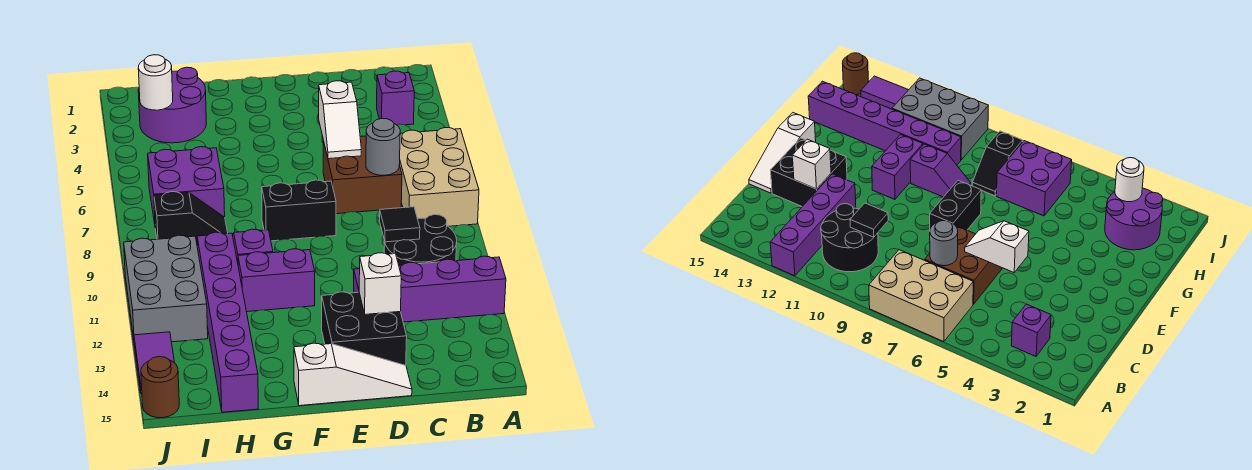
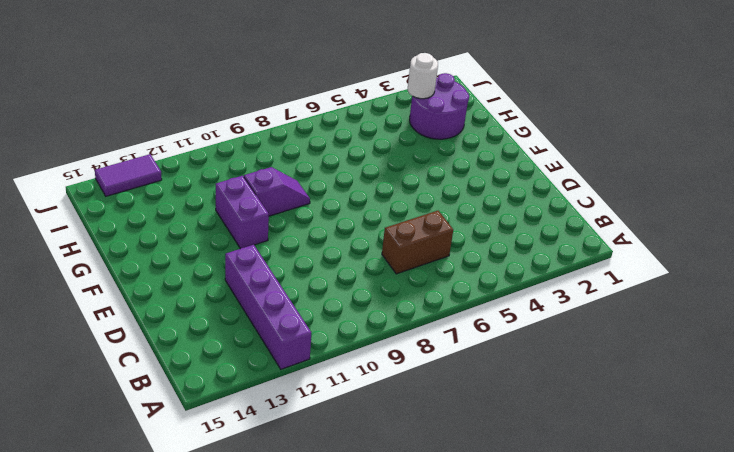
brown brick C6:C7 level 1 -> brown brick C6:D7 level 1
none -> tan brick A6:B8 level 1
none -> purple brick B3 level 1
none -> black round brick B10:C11 level 1

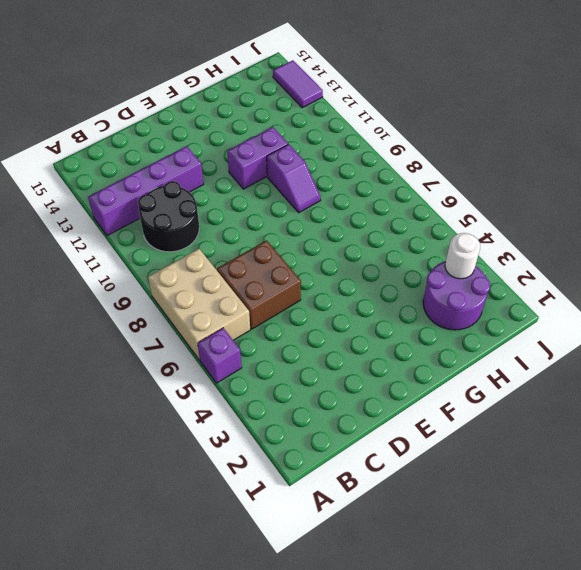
purple brick A5 level 1 -> purple brick B3 level 1
none -> black brick D13:E14 level 1
none -> white slope D15:F15 level 1 top F
none -> black brick E8:F8 level 1

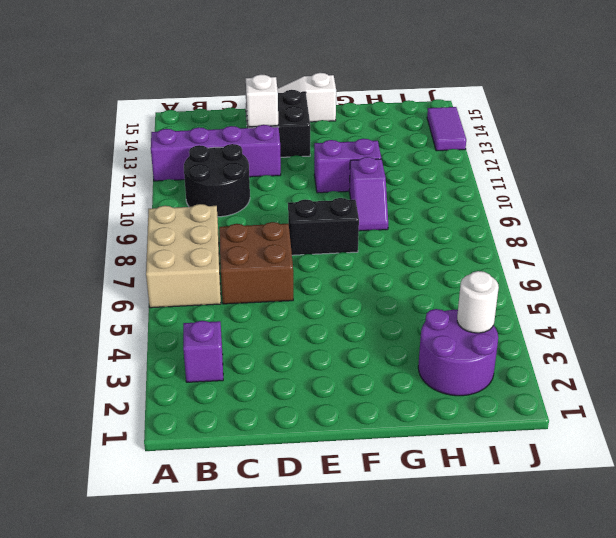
none -> purple brick H6:I7 level 1
none -> black slope H8:I8 level 1 top I
none -> purple brick H10:H15 level 1

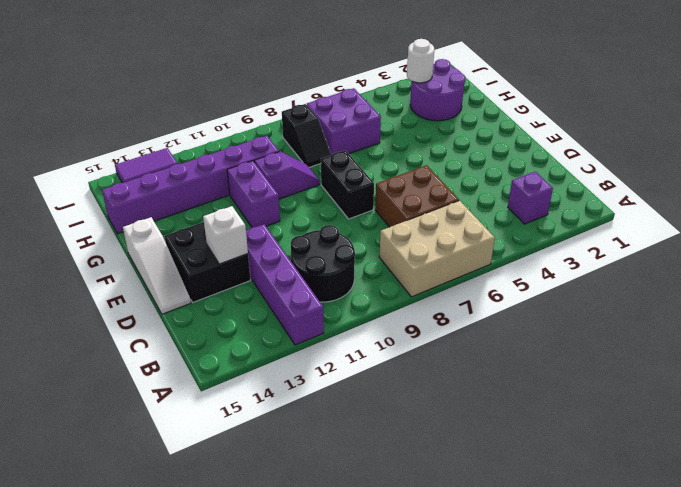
none -> grey brick I10:J12 level 1
none -> brown round brick J15 level 1
none -> grey round brick C7 level 2

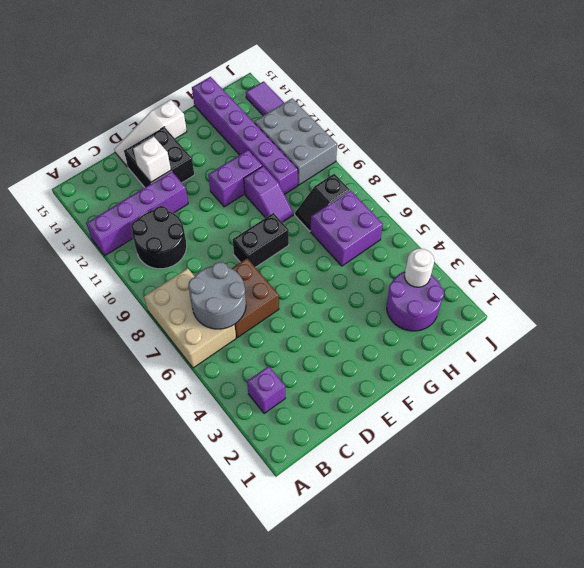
grey round brick B6:C7 level 2 -> grey round brick C7 level 2
none -> brown round brick J15 level 1
none -> black tile C10 level 2
none -> white slope D5:D6 level 2 top 5

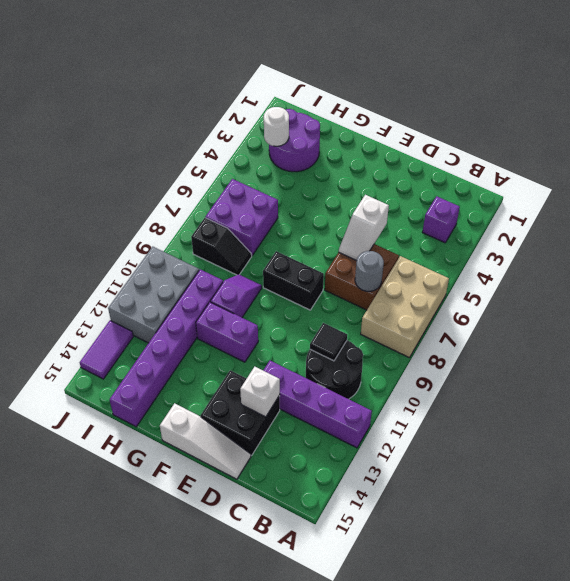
none -> brown round brick J15 level 1

